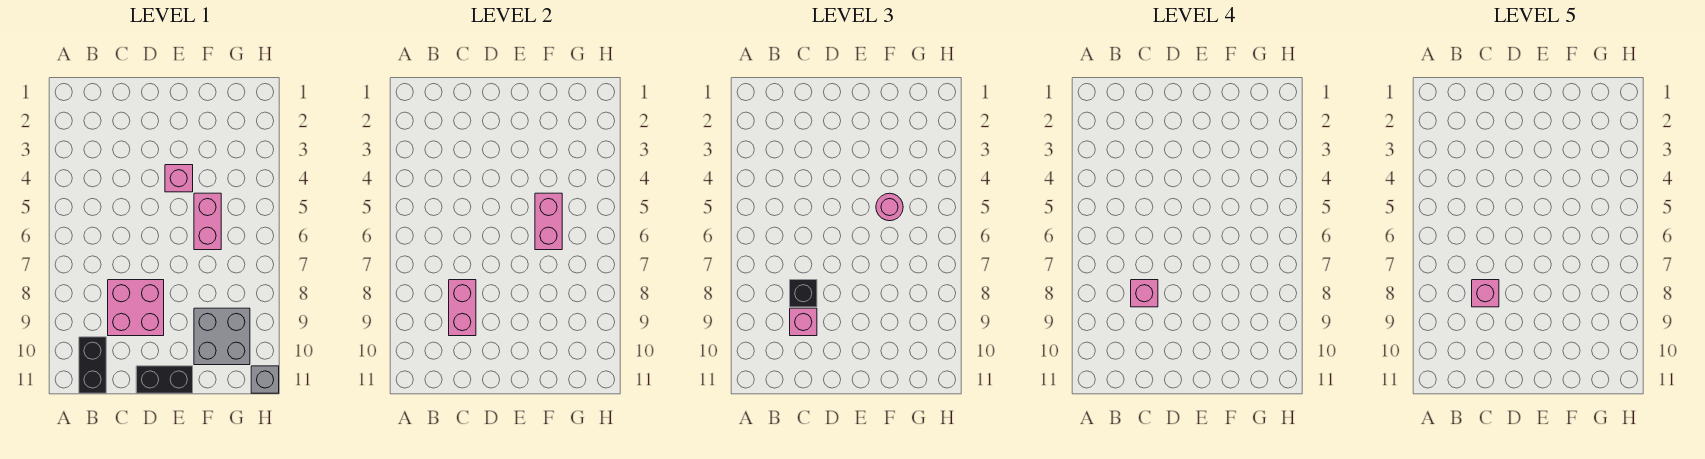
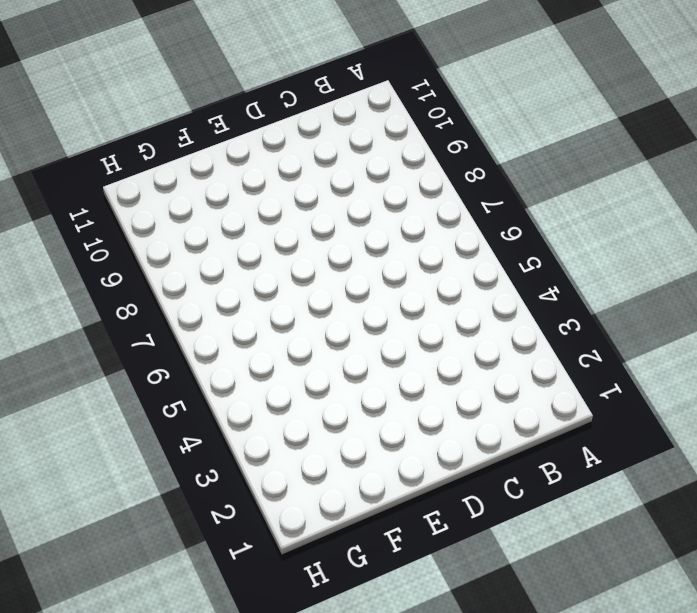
none -> black brick B10:B11 level 1
none -> pink brick C8:D9 level 1
none -> black brick D11:E11 level 1

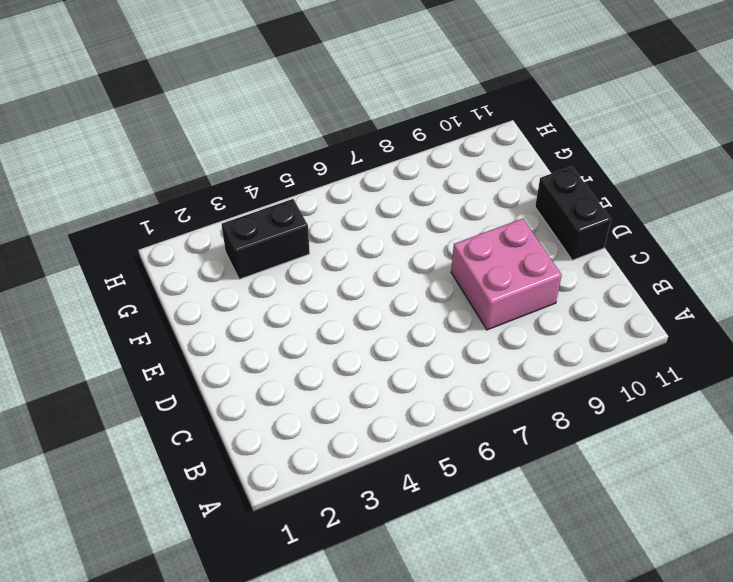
black brick G3:G4 level 1 -> black brick B10:B11 level 1
none -> pink brick E4 level 1
none -> pink brick F5:F6 level 1
none -> grey brick F9:G10 level 1

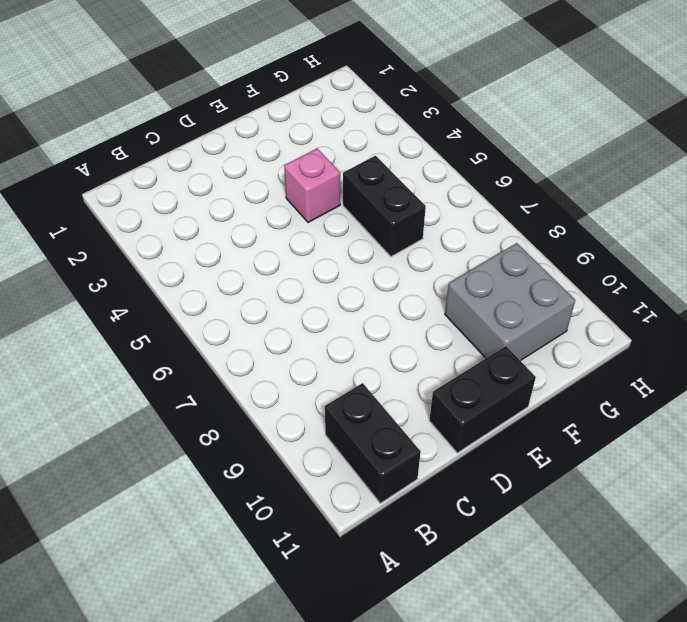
black brick F5:F6 level 1 -> pink brick F5:F6 level 1
none -> pink brick C8:D9 level 1
none -> grey brick H11 level 1
none -> pink brick C8:C9 level 2

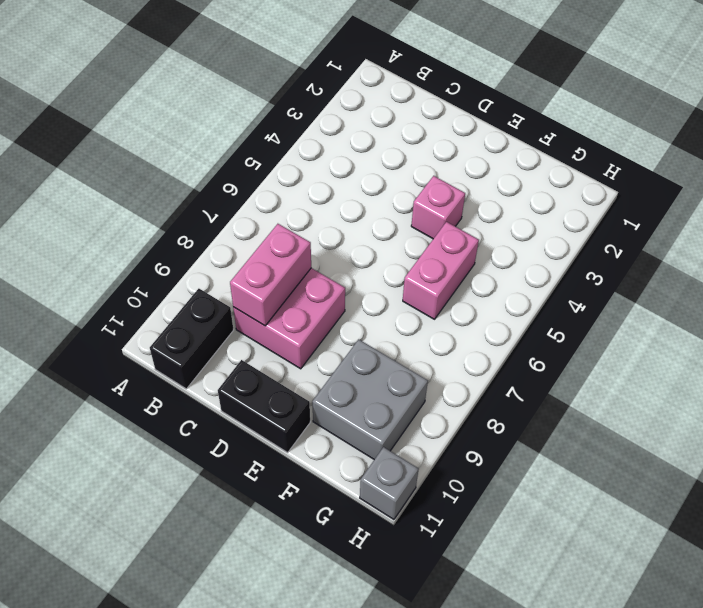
none -> pink brick F5:F6 level 2
none -> black brick C8 level 3
none -> pink brick C9 level 3

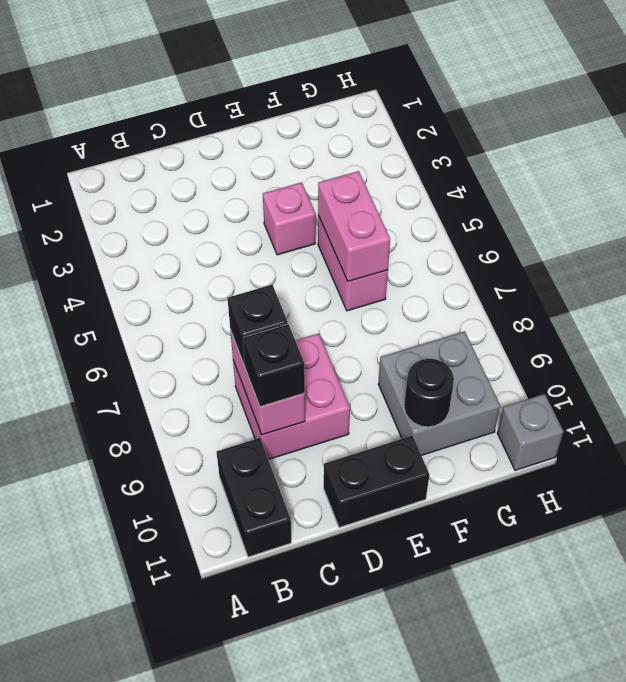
black brick C9 level 3 -> pink brick C9 level 3
black round brick F10 level 2 -> none
none -> pink round brick F5 level 3
none -> pink brick C8 level 4
none -> pink brick C8 level 5

